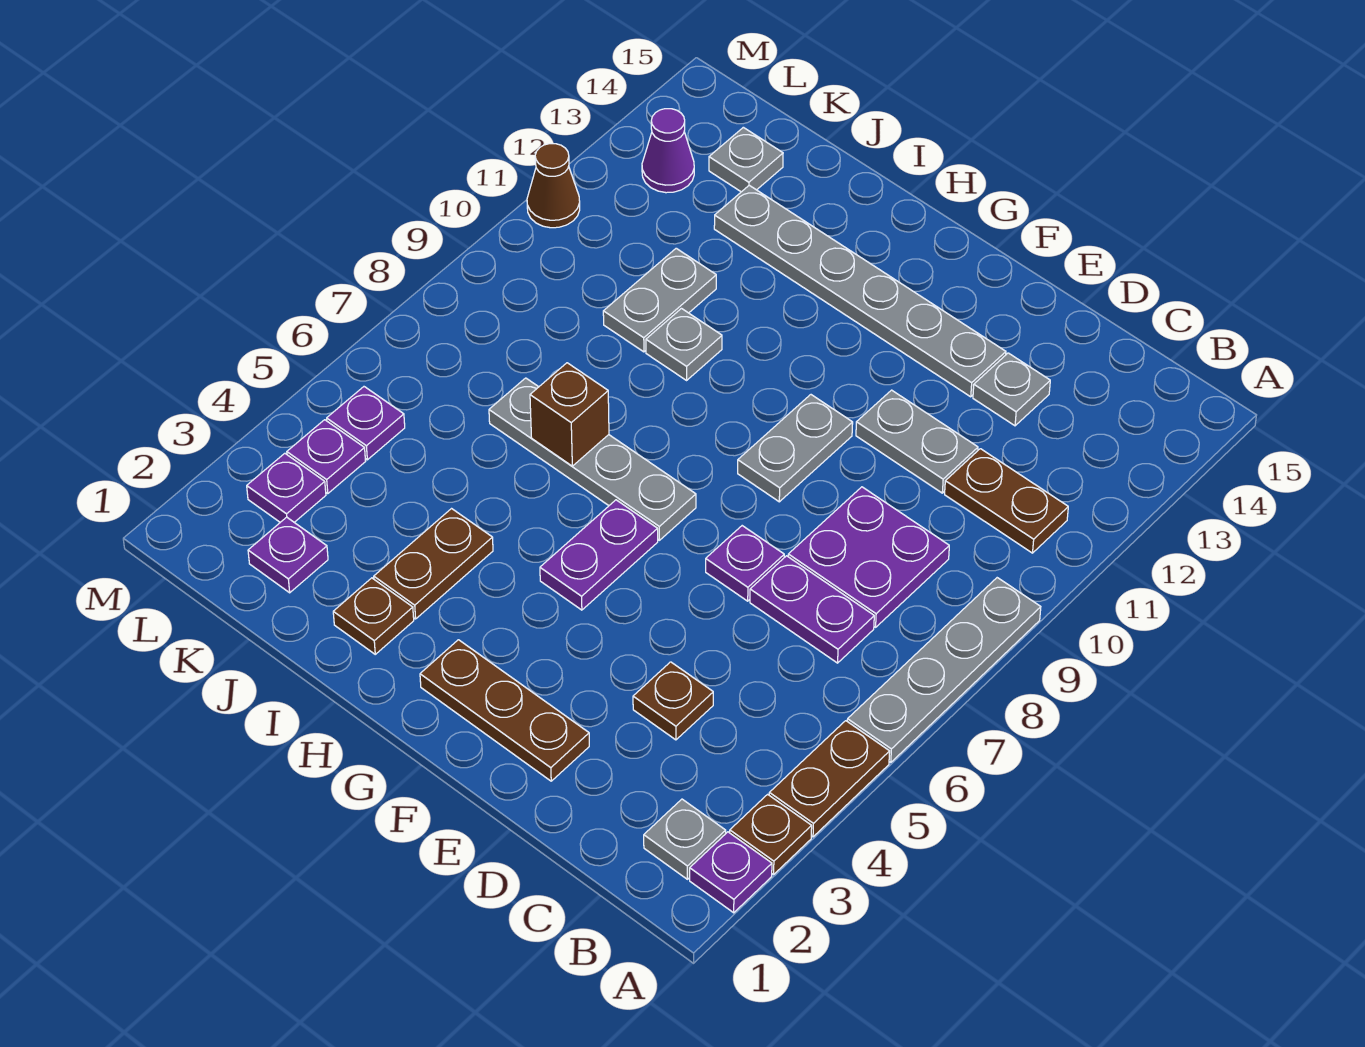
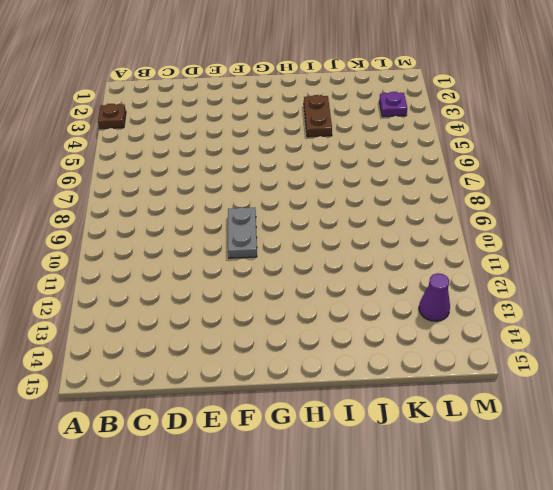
none -> purple plate A2 level 1
none -> brown plate A4:A5 level 1
none -> grey plate A6:A9 level 1

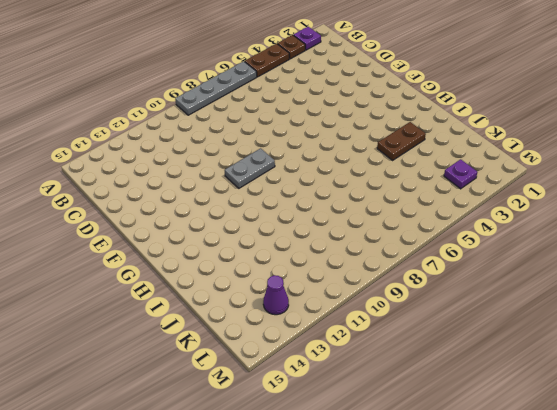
none -> grey plate B2 level 1
none -> brown plate B11:C11 level 1
none -> purple plate C7:D7 level 1

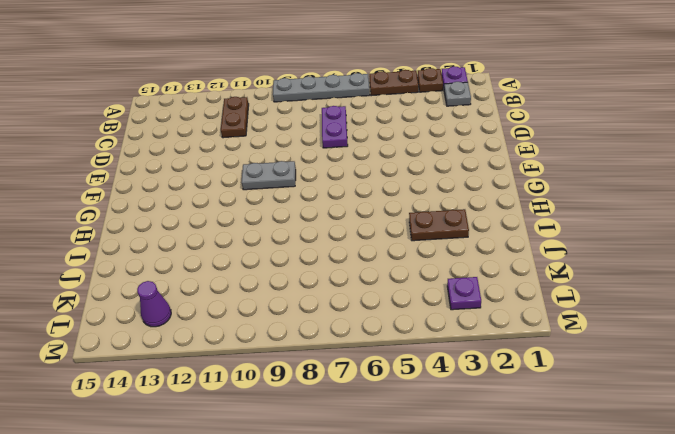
none -> purple plate C8:D9 level 1
none -> brown plate D4 level 1
none -> grey plate D11:E11 level 1

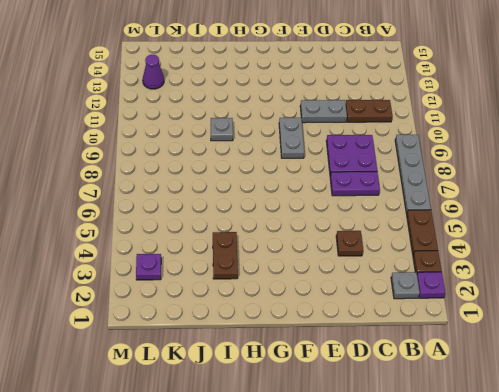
none -> grey plate D13 level 1
none -> brown plate E2:G2 level 1
none -> purple plate E7 level 1

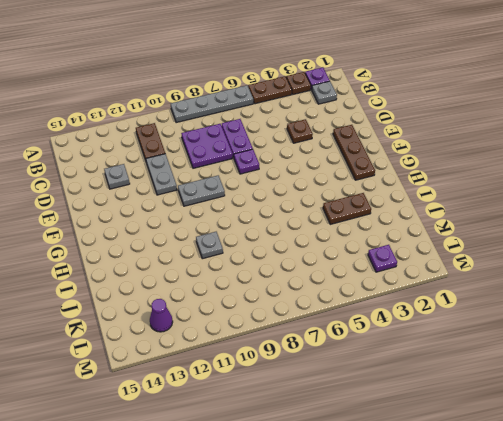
none -> grey plate E13:J13 level 1
none -> purple plate G5:G6 level 1
none -> grey plate G7:J7 level 1

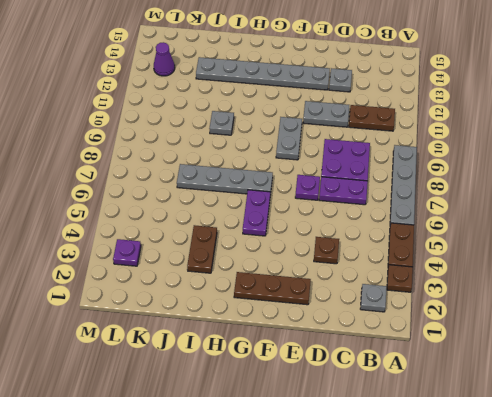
none -> purple plate A2 level 1
none -> brown plate I2 level 1
none -> grey plate J10:J11 level 1

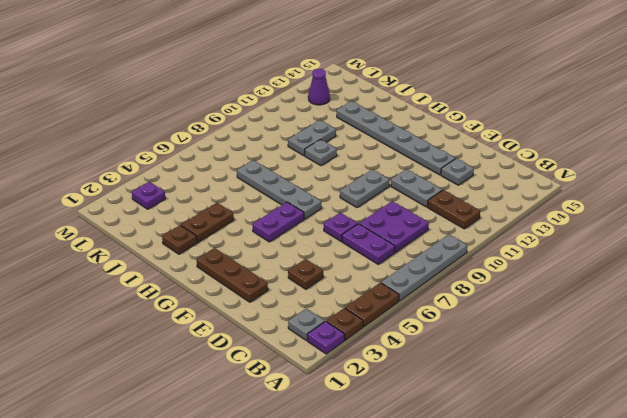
none -> purple plate K2 level 1
none -> grey plate K14 level 1
none -> purple plate L4 level 1

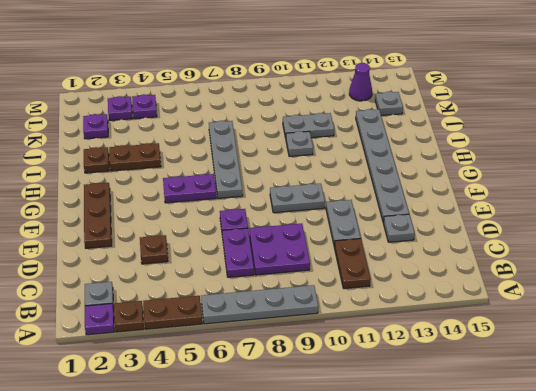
none -> purple plate L5 level 1
none -> brown cone M11 level 1
none -> brown brick I7 level 2

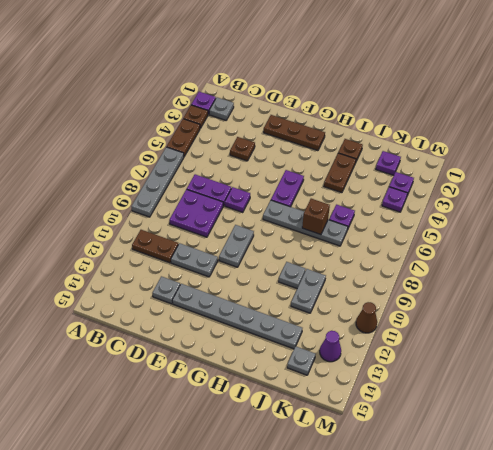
purple plate J6 level 1 -> purple plate L5 level 1

